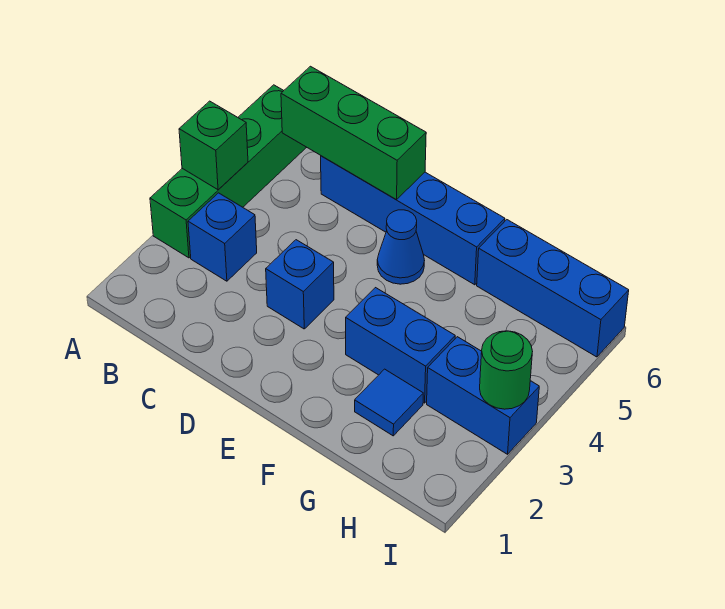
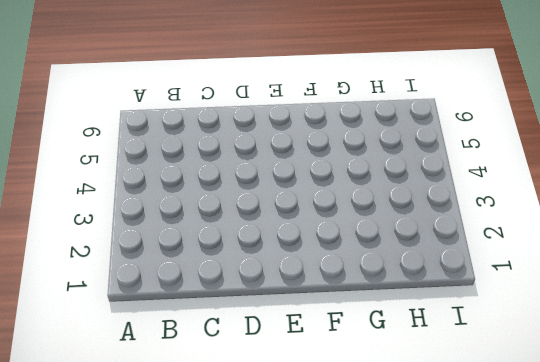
none -> green brick A3:A6 level 1
none -> blue brick B3 level 1
none -> blue brick C6:F6 level 1

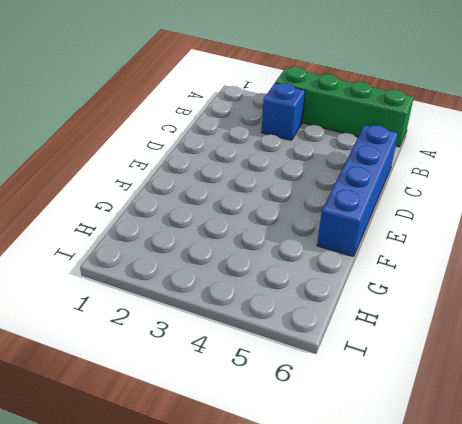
none -> blue brick D3 level 1
none -> blue cone E5 level 1
none -> blue brick F3:G3 level 1

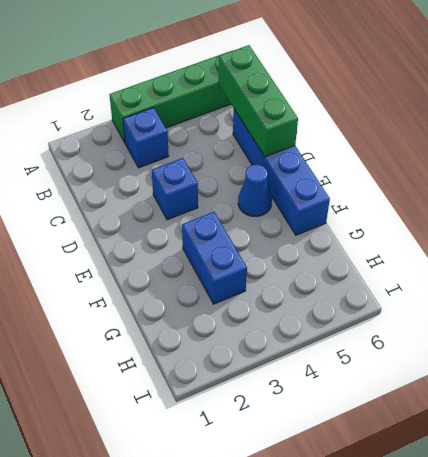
none -> blue tile G2 level 1
none -> blue brick G6:I6 level 1
none -> blue brick H3:I3 level 1

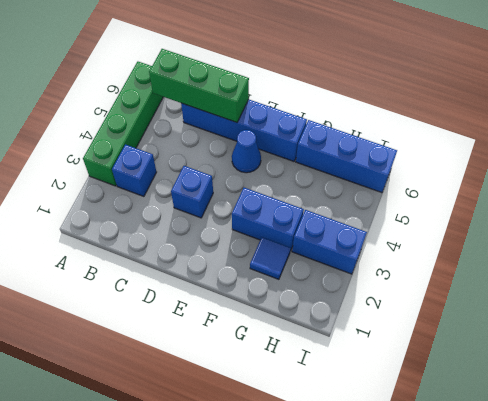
none -> green brick A4 level 2
none -> green round brick I3 level 2

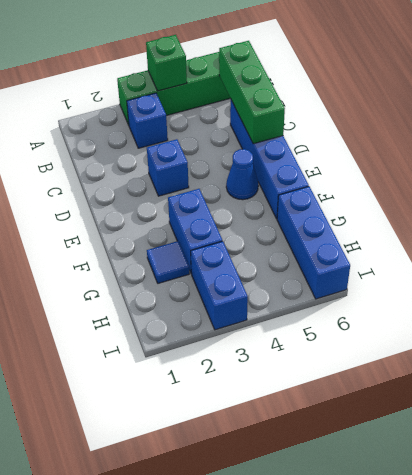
none -> green round brick I3 level 2

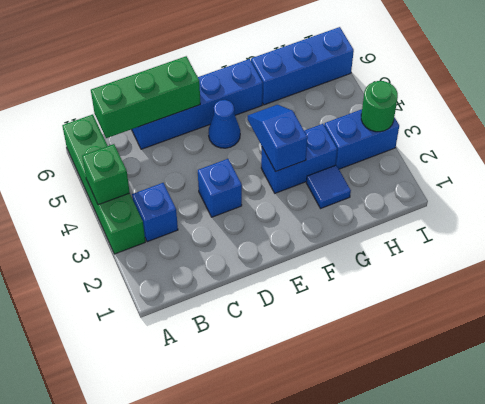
blue slope F3:F4 level 2 top 3 -> none

